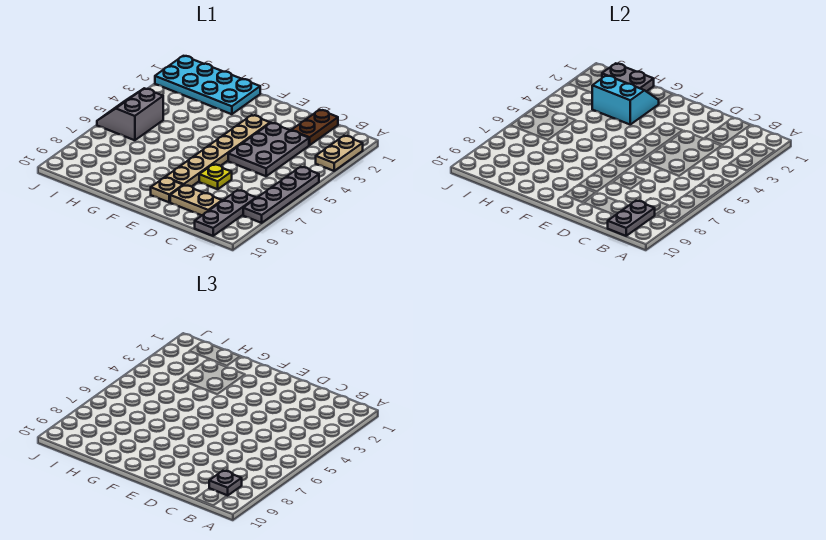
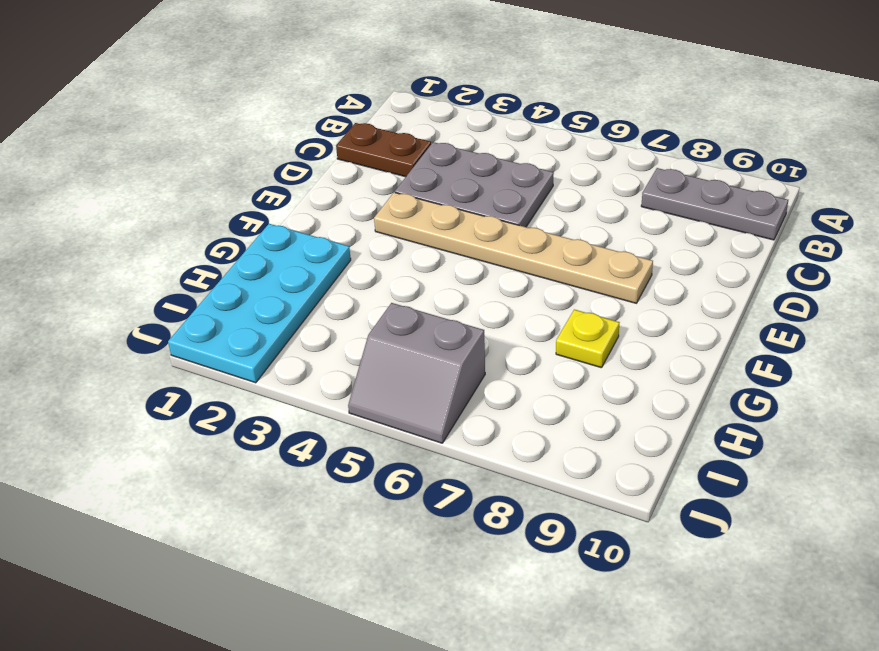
yellow plate G8 level 1 -> yellow plate D7 level 1
none -> tan plate A2:A3 level 1
none -> grey plate A5:A8 level 1
none -> tan plate C9:D9 level 1

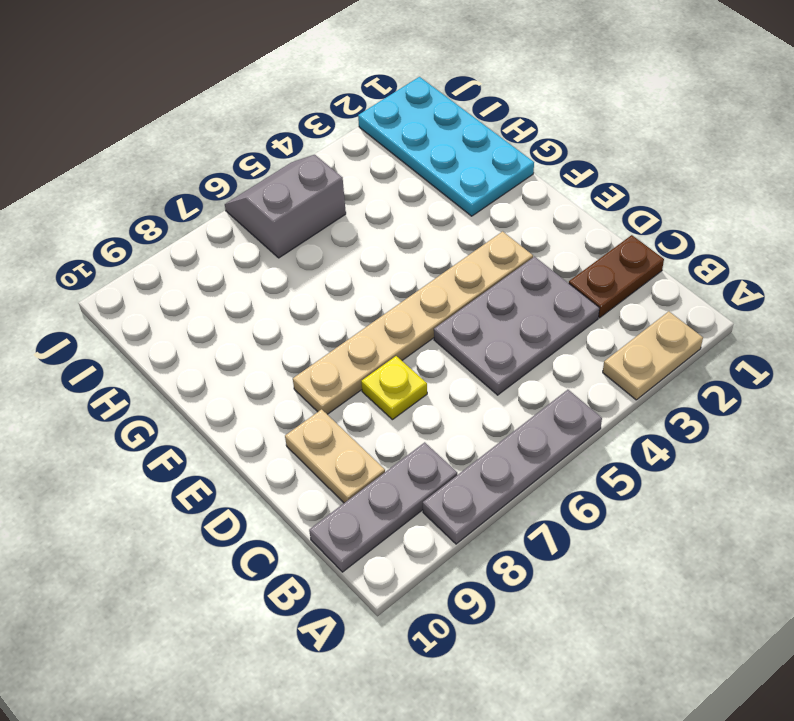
none -> tan plate E9 level 1
none -> grey plate B9:B10 level 2
none -> cyan slope G2:H3 level 2 top 3

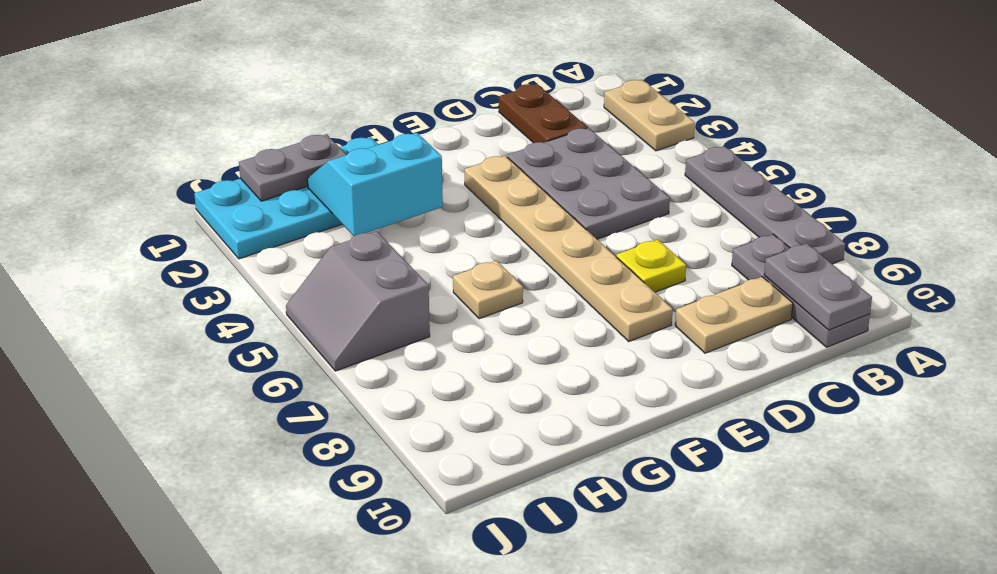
tan plate G6 level 1 -> tan plate E9 level 1
none -> grey plate B9 level 3

